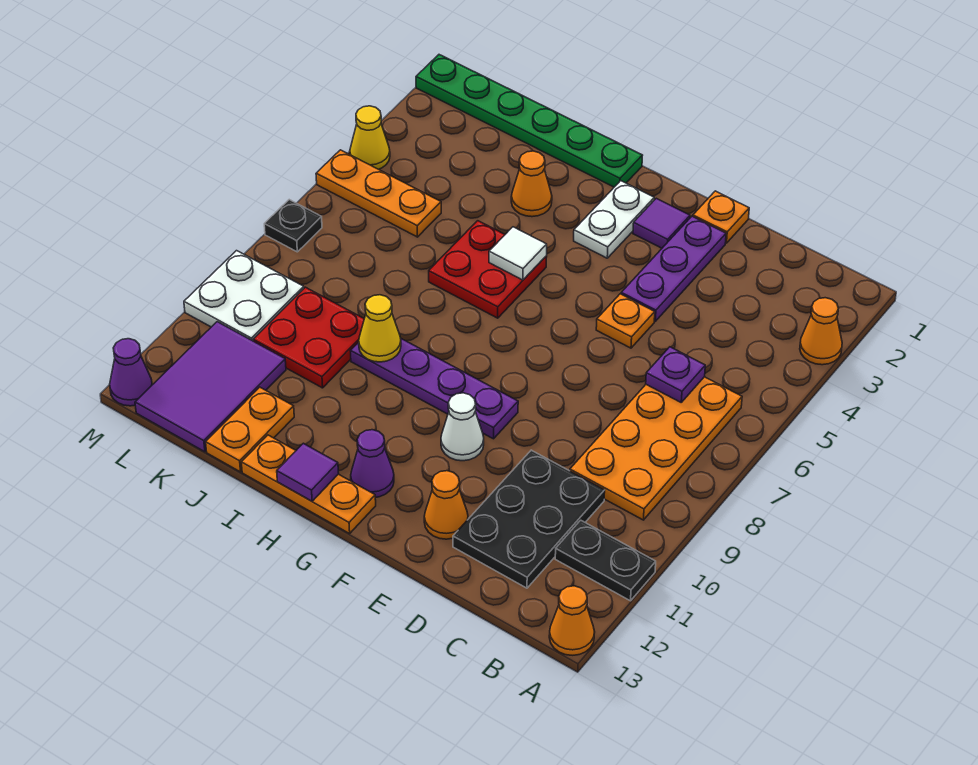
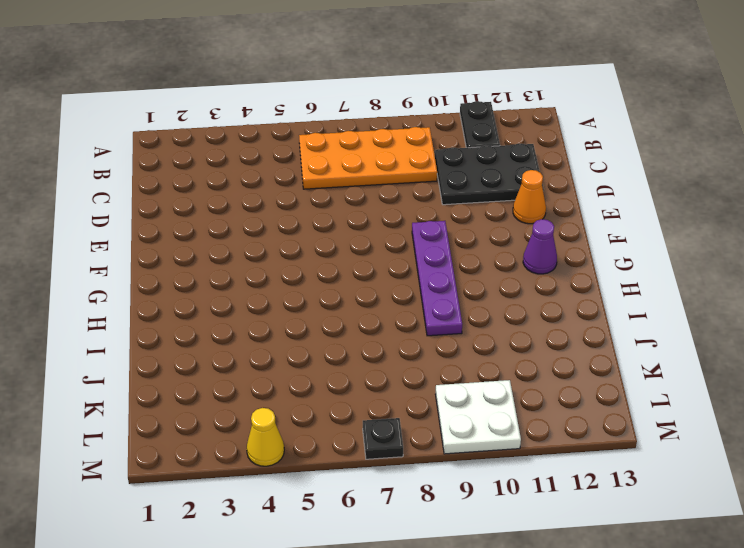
none -> orange cone A3 level 1
none -> orange cone A13 level 1
none -> orange plate E1 level 1
none -> purple plate E2:E4 level 1

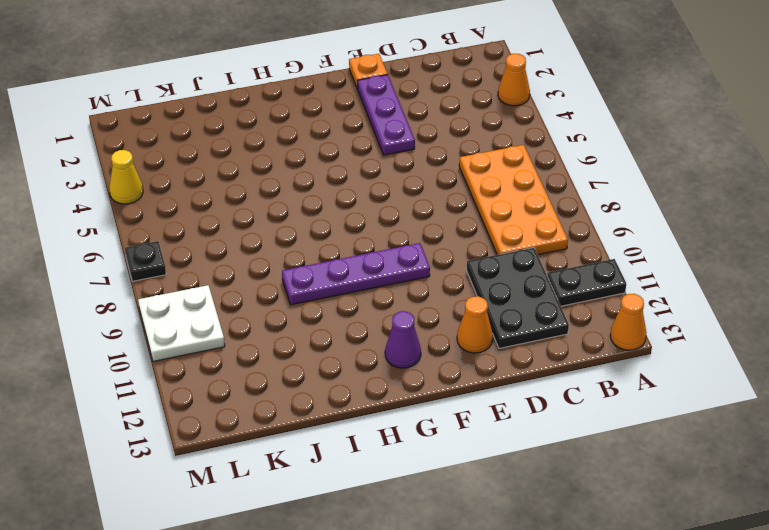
none -> orange plate E5 level 1
none -> purple tile F2 level 1
none -> white cone F10 level 1
none -> white plate G2:G3 level 1

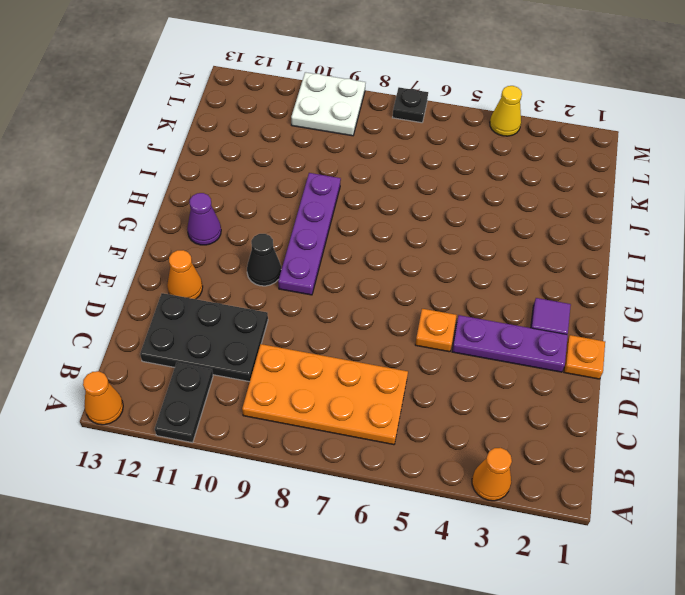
black cone F10 level 1 -> white cone F10 level 1
none -> white plate G2:G3 level 1
none -> orange plate G13:I13 level 1
none -> green plate H1:M1 level 1
none -> red plate H5:I6 level 1

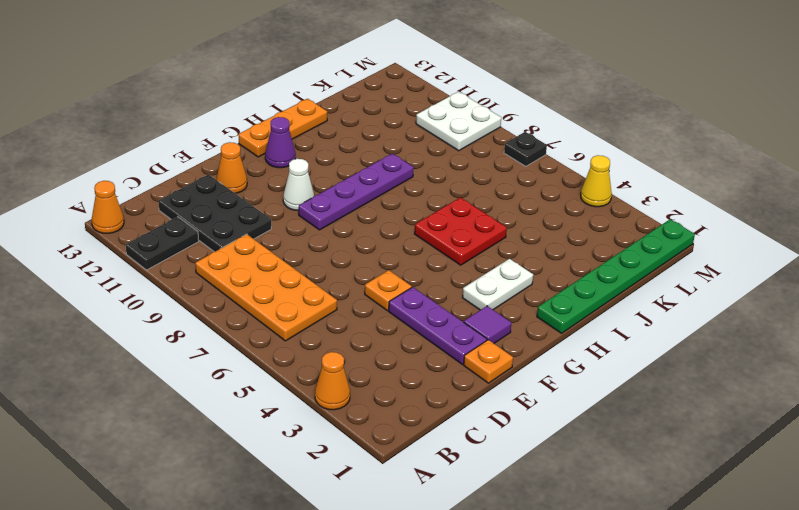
white plate G3:H3 level 1 -> white plate G2:G3 level 1
none -> orange cone I3 level 1
none -> red plate J9:K10 level 1
none -> orange plate J12:J13 level 1
none -> orange plate K5:M5 level 1

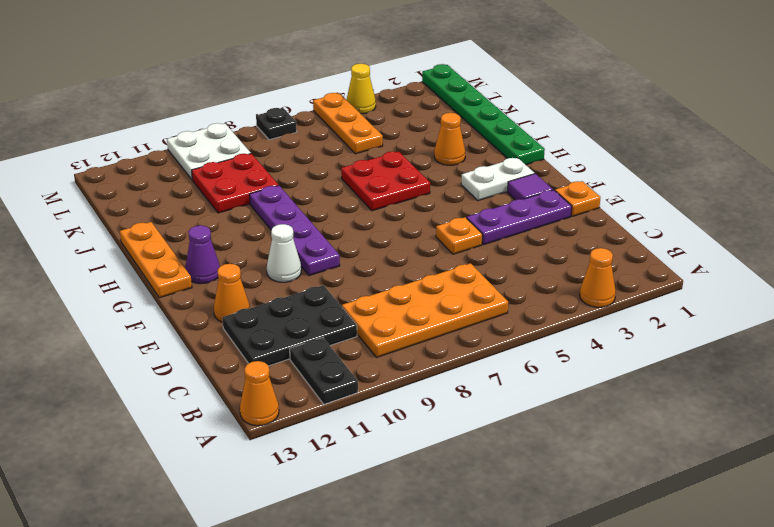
none -> orange plate J12:J13 level 1
none -> purple tile K11:L13 level 1
none -> purple cone M13 level 1
none -> purple plate C6 level 2

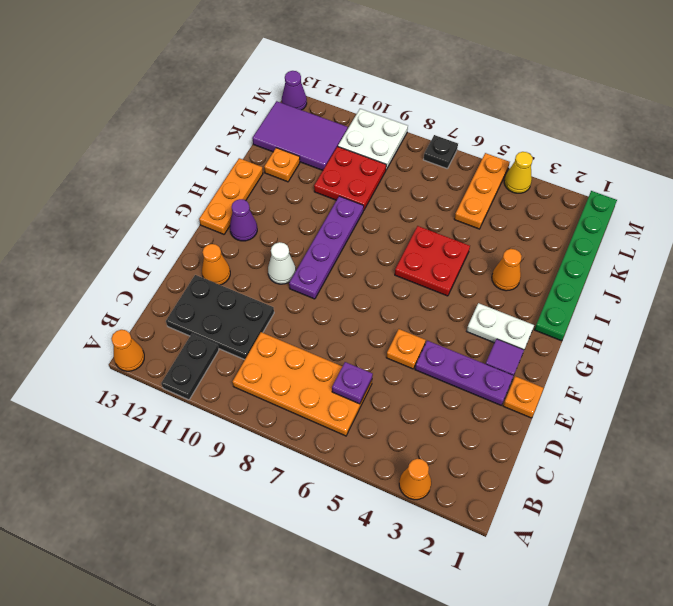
orange plate J12 level 1 -> orange plate J12:J13 level 1
none -> white tile H5 level 2
none -> purple tile H13 level 2
none -> yellow cone I9 level 2

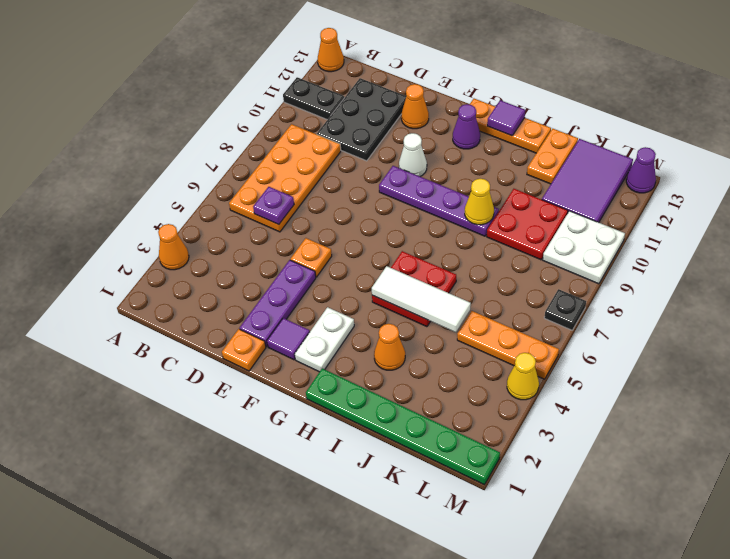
white tile H5:J5 level 2 -> white tile H5 level 2

